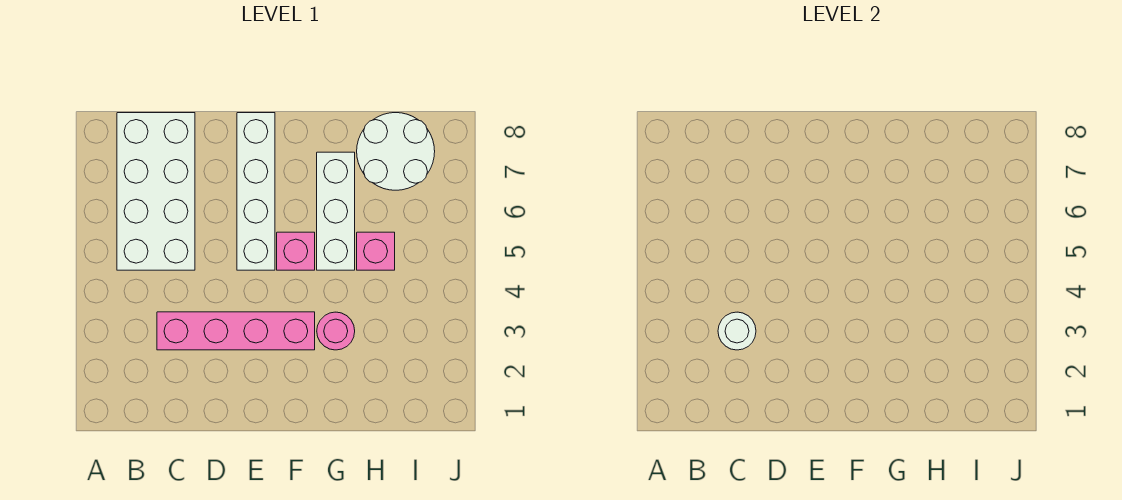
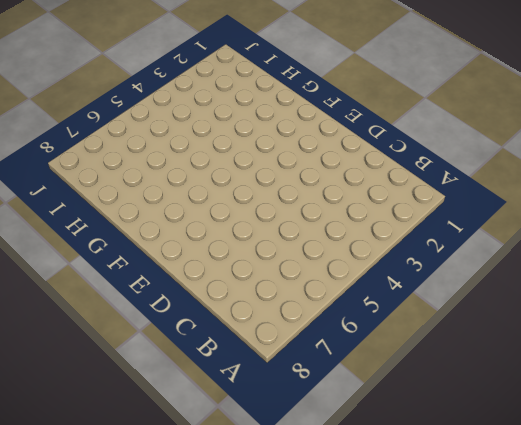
none -> white brick B5:C8 level 1
none -> pink brick C3:F3 level 1

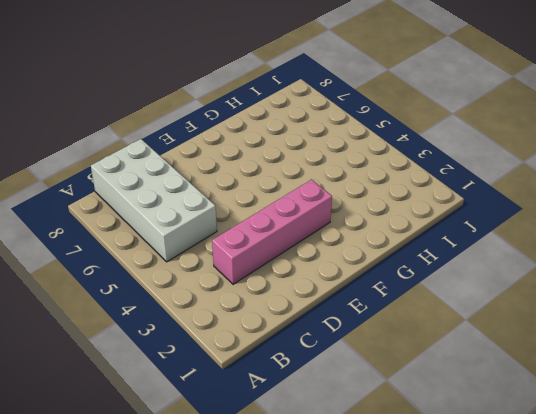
none -> white brick E5:E8 level 1
none -> pink brick F5 level 1

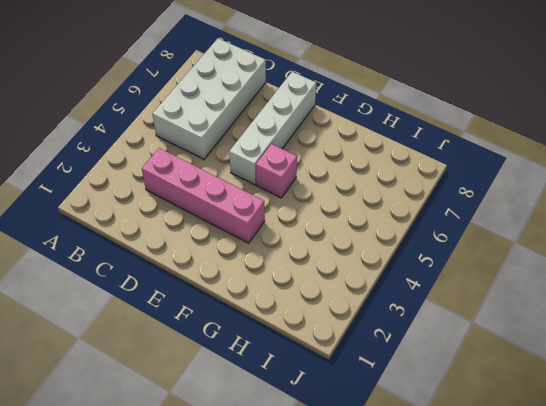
none -> pink round brick G3 level 1
none -> white brick G5:G7 level 1

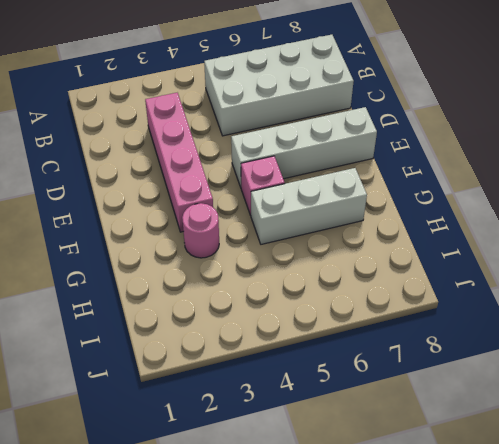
none -> pink brick H5 level 1
none -> white round brick H7:I8 level 1

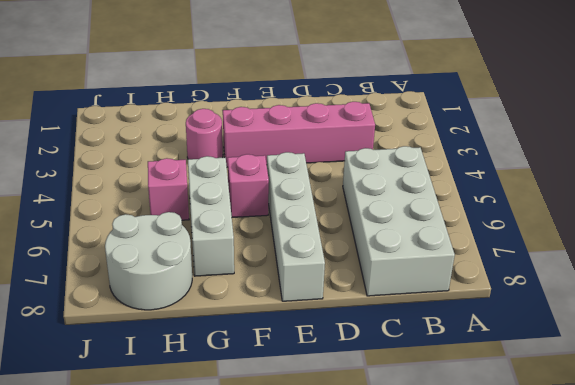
none -> white round brick C3 level 2

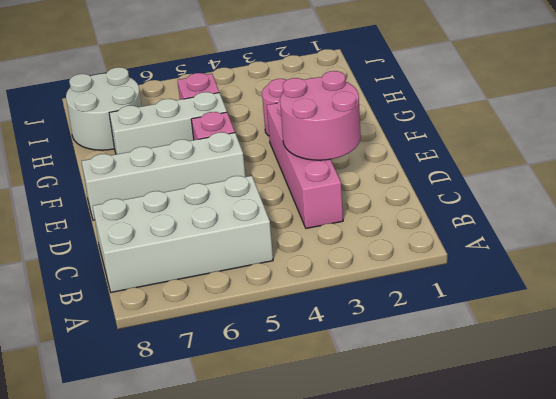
pink round brick D2:E3 level 2 -> none
none -> white round brick C3 level 2

